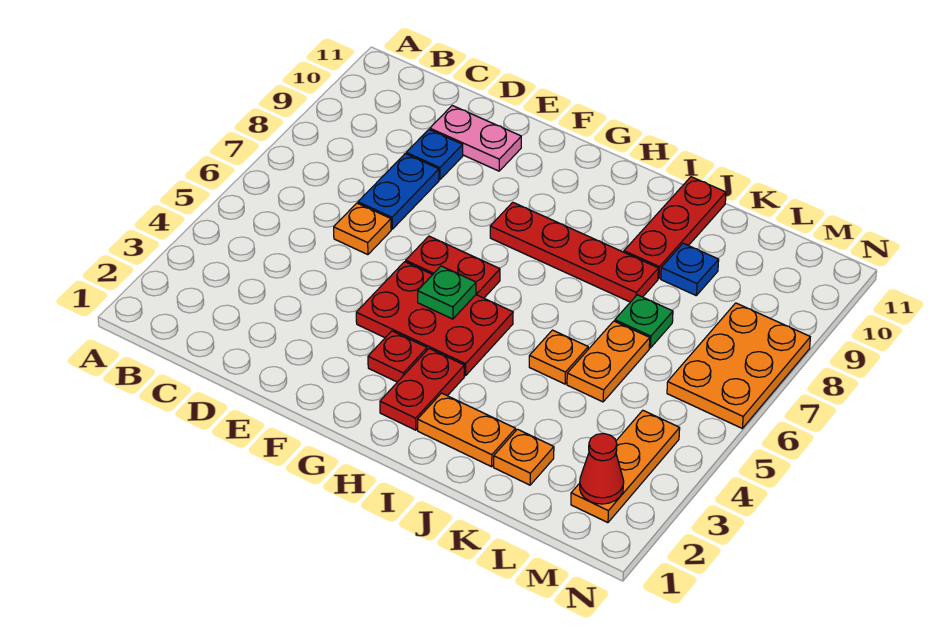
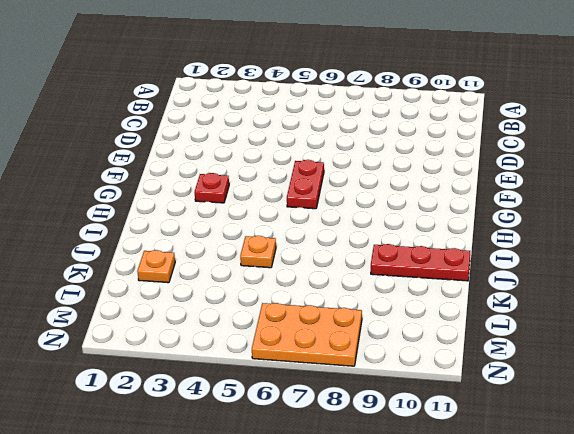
none -> orange plate D6 level 1
none -> blue plate D7:D8 level 1
none -> blue plate D9 level 1

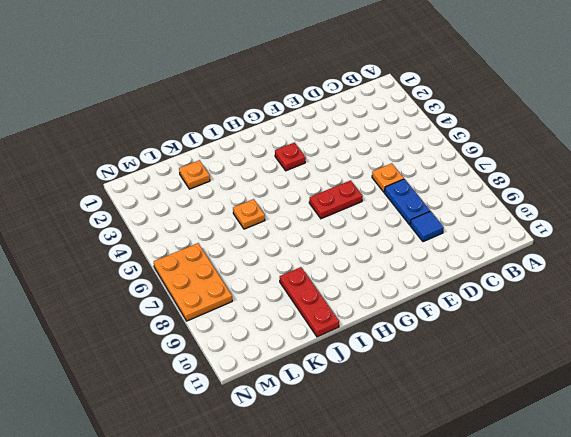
blue tile D9 level 1 -> blue plate D9 level 1
none -> pink plate D10:E10 level 1
none -> red plate F4:H5 level 1
none -> red plate G8:J8 level 1

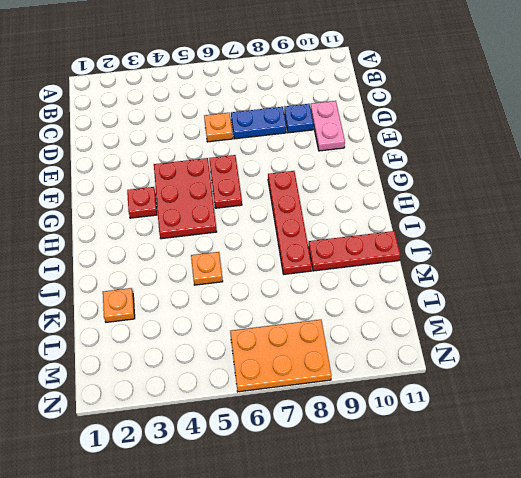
none -> red plate H2:H3 level 1
none -> orange plate I2:J2 level 1
none -> orange plate K5:K6 level 1

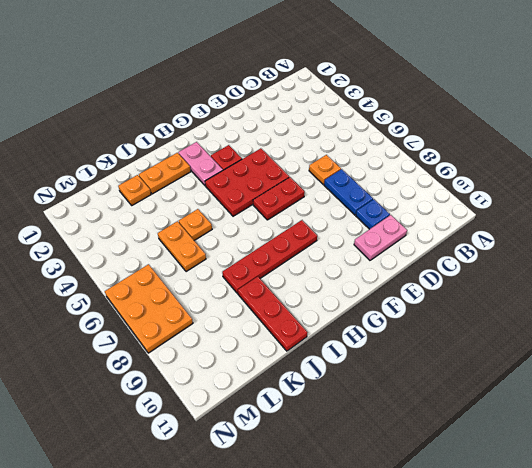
pink plate H2:H3 level 1 -> red plate H2:H3 level 1
none -> green plate K7 level 1
none -> blue plate K9 level 1
none -> orange plate M2:M4 level 1

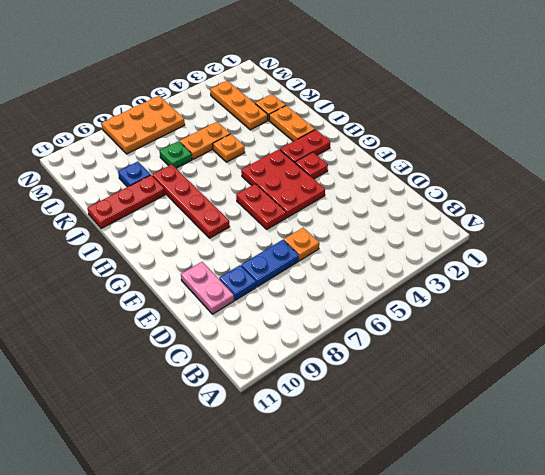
orange plate K3:M3 level 1 -> orange plate M2:M4 level 1
none -> green plate G5 level 2
none -> red cone M2 level 2

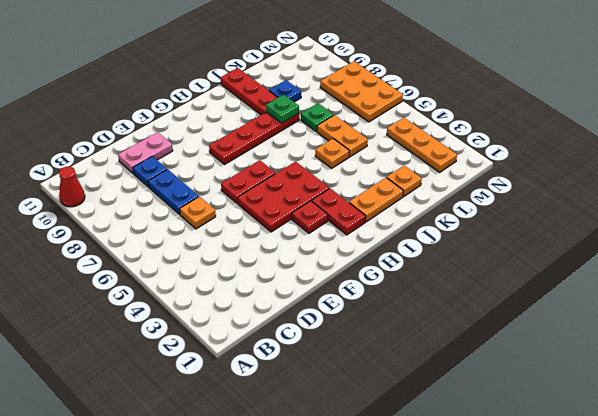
red cone A10 level 1 -> red cone M2 level 2
green plate J8 level 2 -> green plate G5 level 2

